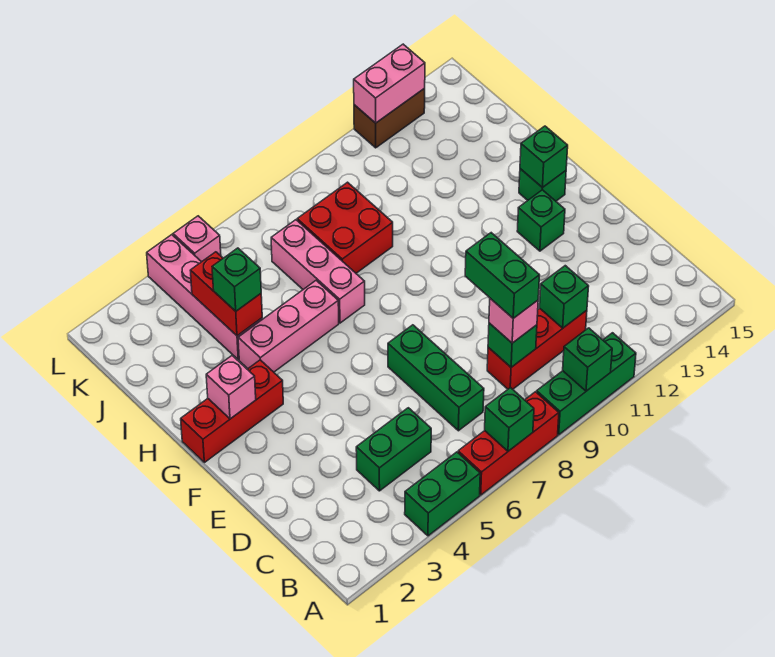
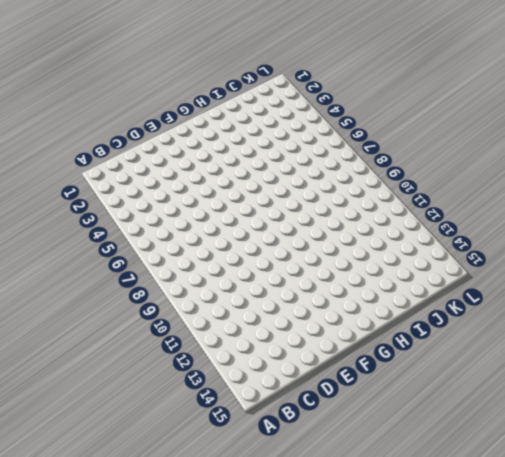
none -> green brick A4:A5 level 1
none -> red brick A6:A8 level 1
none -> green brick A9:A11 level 1

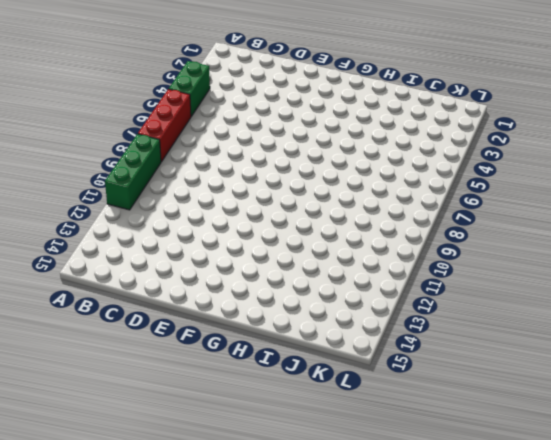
none -> green brick C4:C5 level 1
none -> green brick C7:E7 level 1
none -> red brick C9:C11 level 1

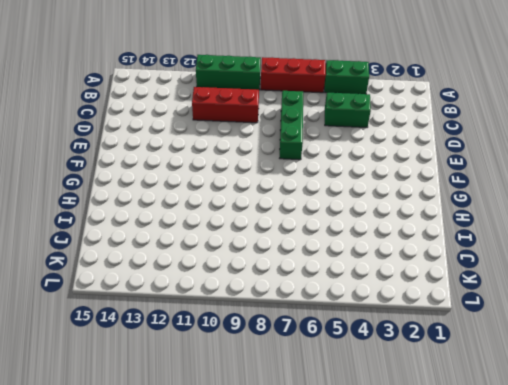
none -> green brick F13 level 1
none -> red brick G1:G3 level 1
none -> green brick G14 level 1

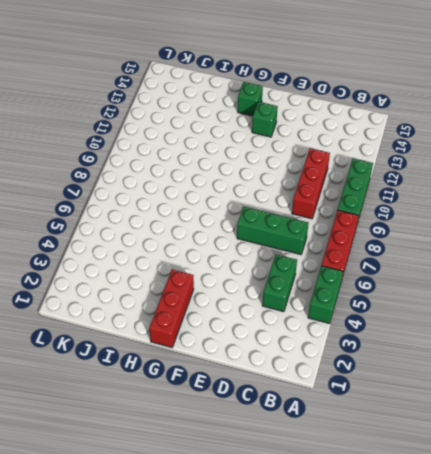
none -> pink brick H4:H6 level 1
none -> pink brick H7:J7 level 1
none -> pink brick I4:L4 level 1

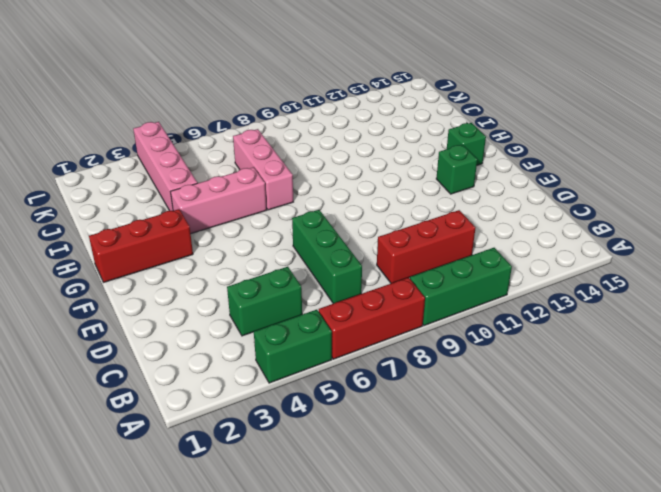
none -> red brick I8:J9 level 1
none -> pink brick L5 level 1
none -> brown brick L12:L13 level 1

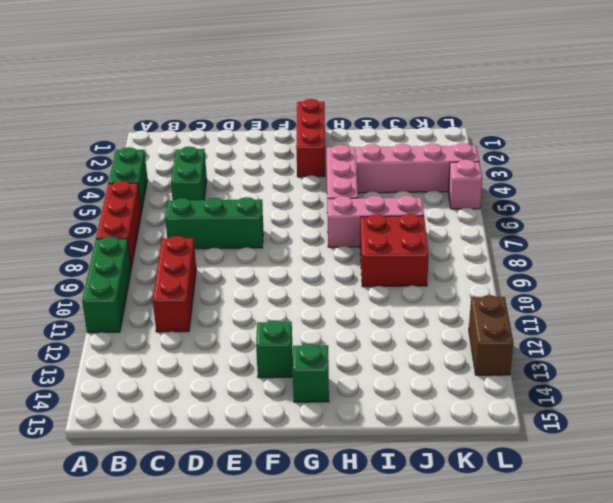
none -> green brick A7 level 2
none -> green brick A10 level 2
none -> green brick C9 level 2

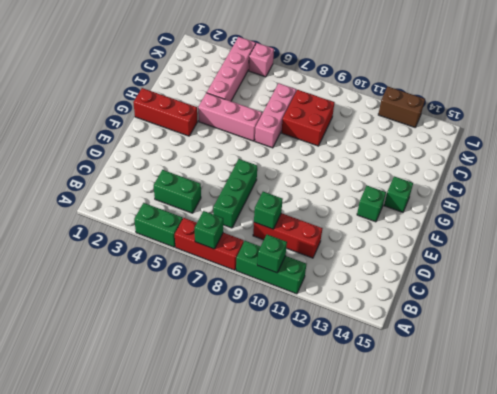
none -> green brick C11 level 2
none -> pink brick G2 level 2
none -> green brick G14 level 2

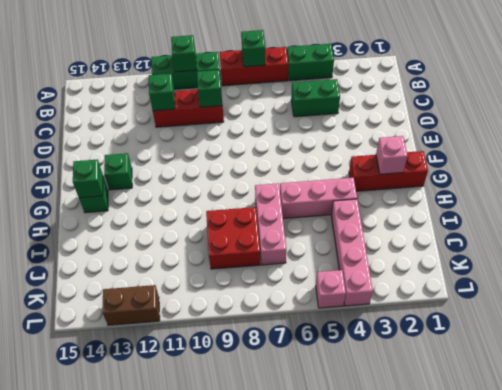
none -> green brick C7:E7 level 1
none -> red brick I4:J4 level 2
none -> pink brick L12:L13 level 2

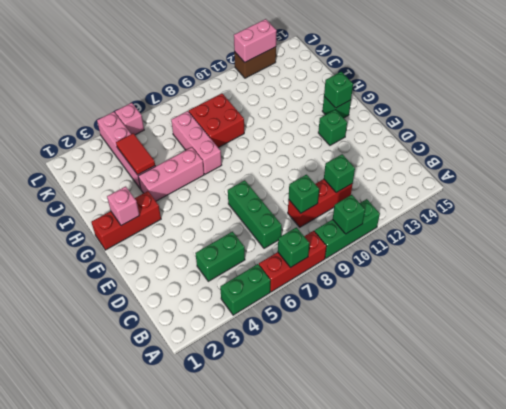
red tile I4:J4 level 2 -> red brick I4:J4 level 2
none -> pink brick C9 level 3
none -> green brick I4 level 3
none -> green brick C9:D9 level 4

